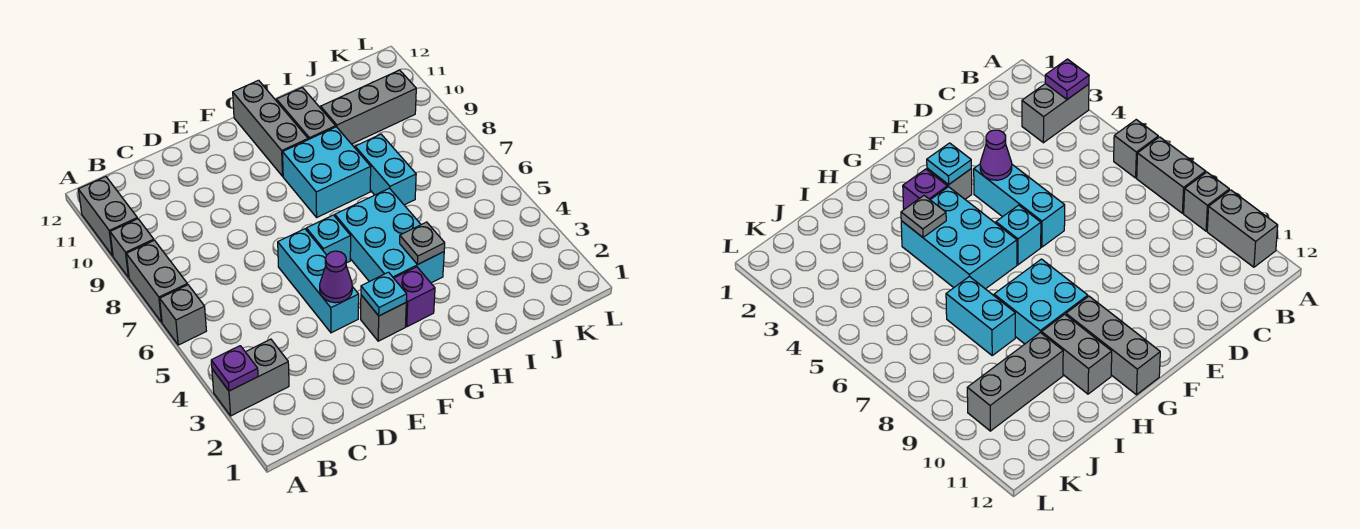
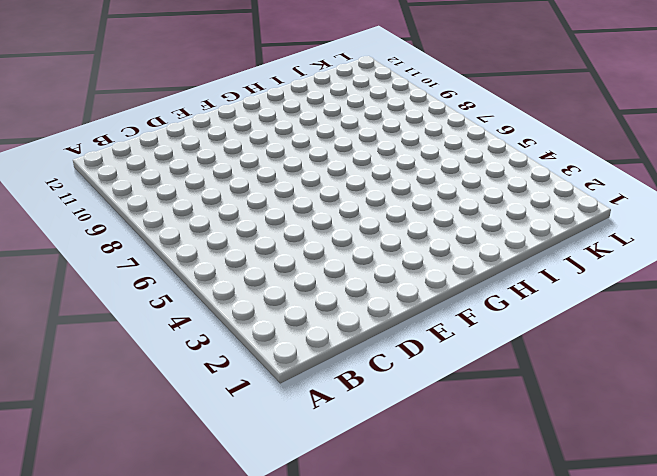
none -> grey brick A3:B3 level 1
none -> grey brick A6 level 1
none -> grey brick A7:A8 level 1

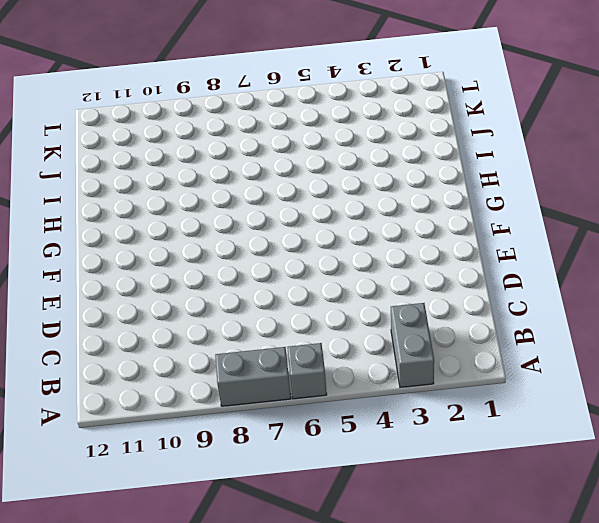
none -> grey brick A9 level 1
none -> grey brick A10:A11 level 1
none -> cyan brick E4:E6 level 1

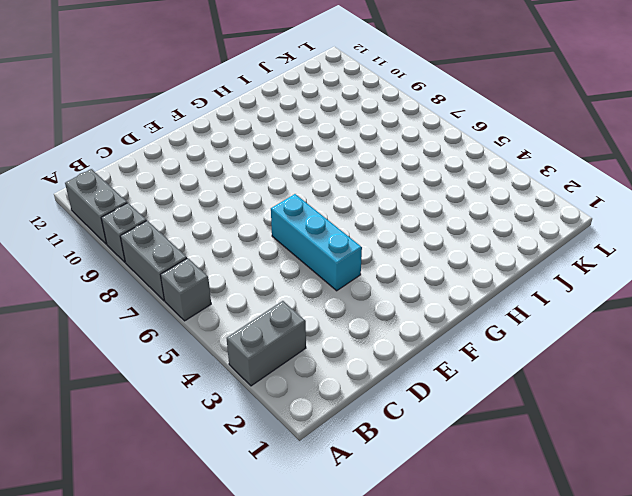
none -> grey brick F3 level 1
none -> cyan brick F6 level 1
none -> purple brick G3 level 1

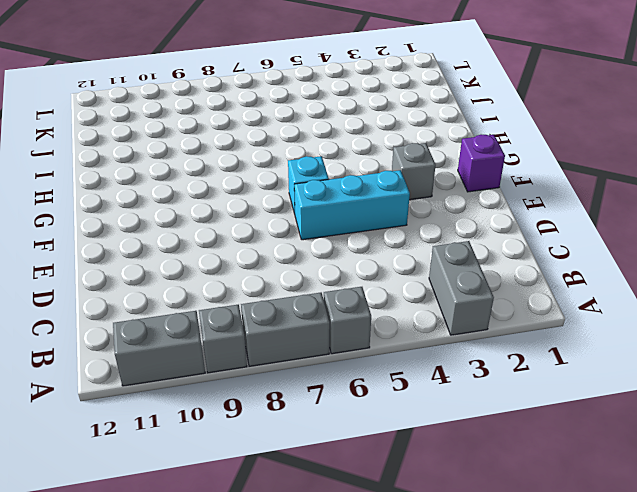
purple brick F1 level 1 -> purple brick G3 level 1
none -> cyan brick G4:H6 level 1
none -> cyan brick G8:H9 level 1
none -> grey brick G10:G12 level 1

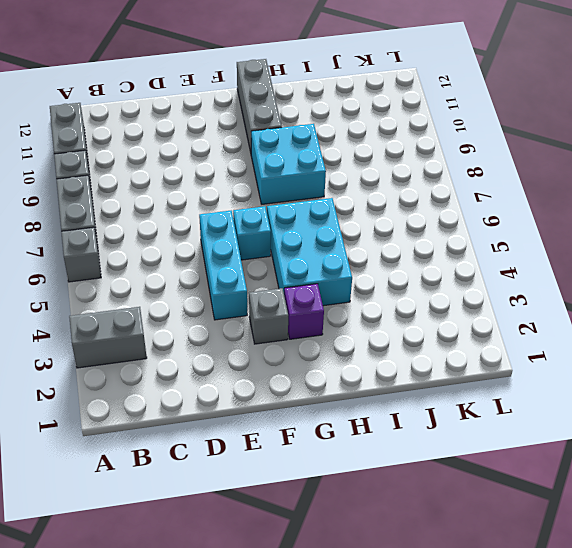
none -> grey brick H10:H11 level 1
none -> cyan brick I7:I8 level 1
none -> grey brick I10:K10 level 1

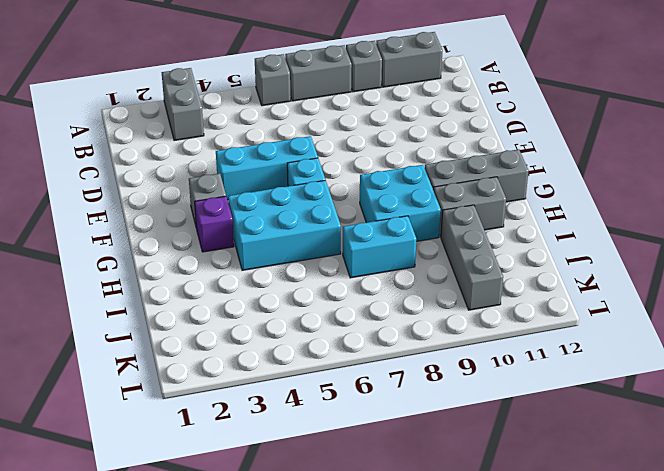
none -> purple plate A3 level 2
none -> purple cone E4 level 2
none -> cyan plate F3 level 2

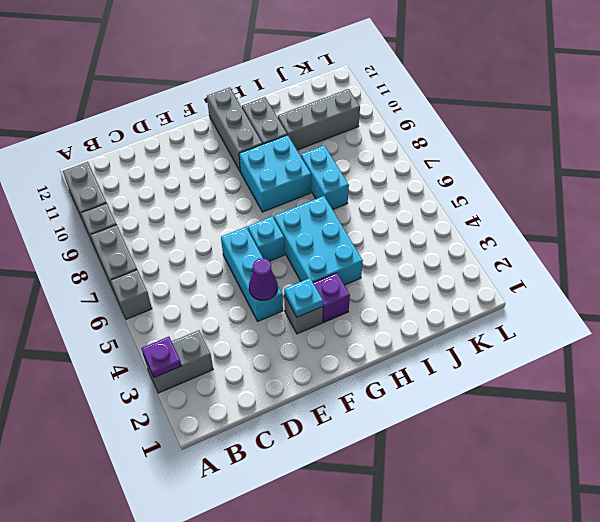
none -> grey plate H4 level 2

